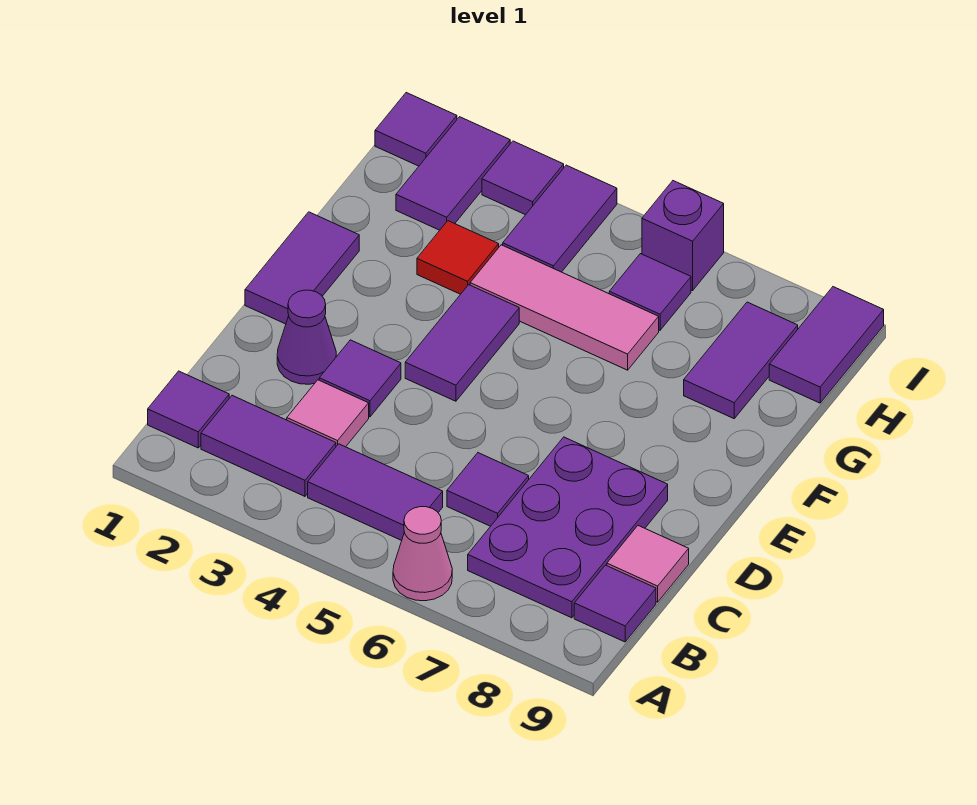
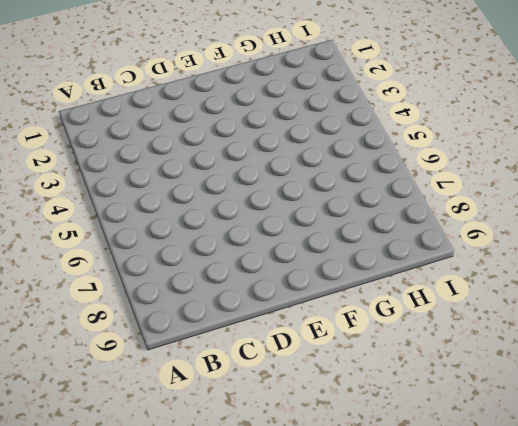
none -> pink cone A6 level 1
none -> purple tile B1 level 1
none -> purple tile B2:B3 level 1

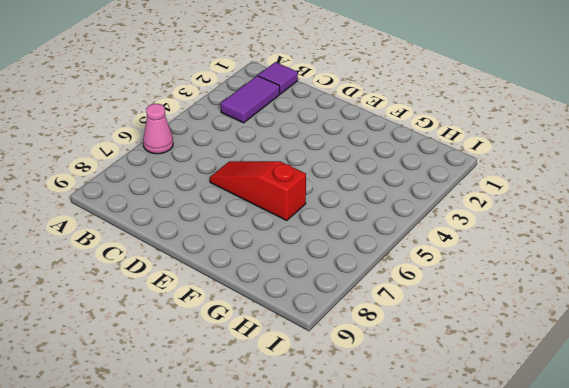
red slope D6:F6 level 1 top F -> none
none -> purple tile B4:B5 level 1
none -> purple plate B7:D8 level 1
none -> purple tile B9 level 1

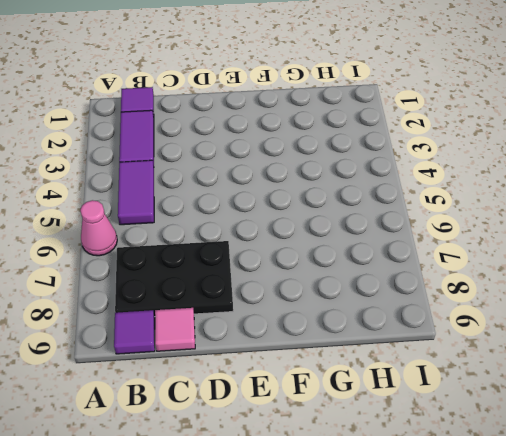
black plate B7:D8 level 1 -> purple plate B7:D8 level 1
none -> pink tile C3 level 1
none -> purple tile C6 level 1
none -> purple cone D2 level 1

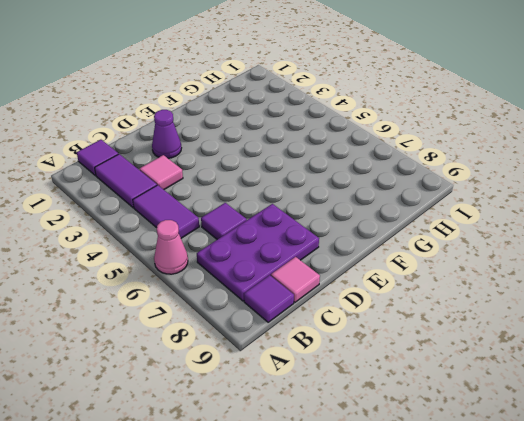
none -> purple tile D3 level 1
none -> purple tile E1:F1 level 1
none -> purple tile E4:F4 level 1

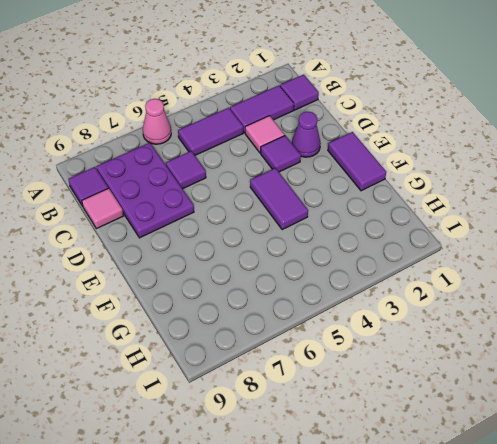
none -> red tile G3 level 1
none -> pink tile G4:G6 level 1
none -> purple tile G8:H8 level 1

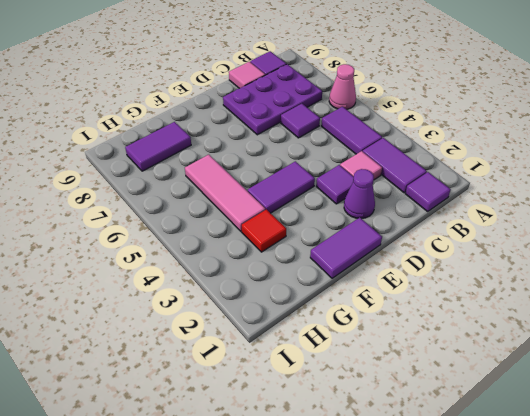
none -> purple tile H2:I2 level 1
none -> purple tile H4:I4 level 1
none -> purple tile H6 level 1

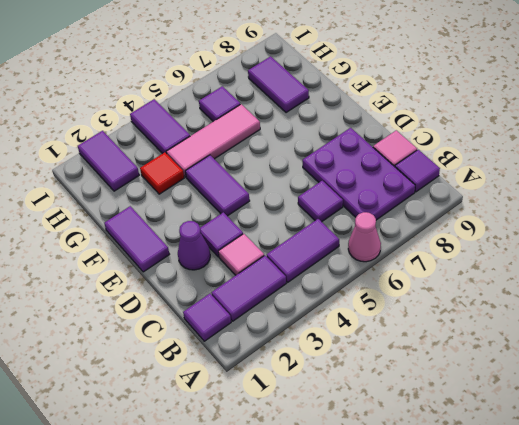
none -> purple tile H9:I9 level 1
none -> purple tile I1 level 1
none -> purple tile I3 level 1

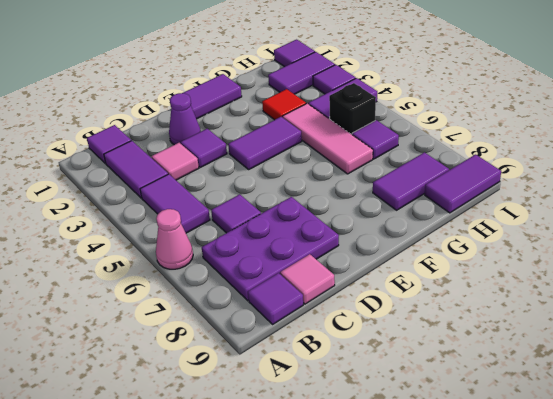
black brick H5 level 1 -> none
none -> purple brick I6 level 1

